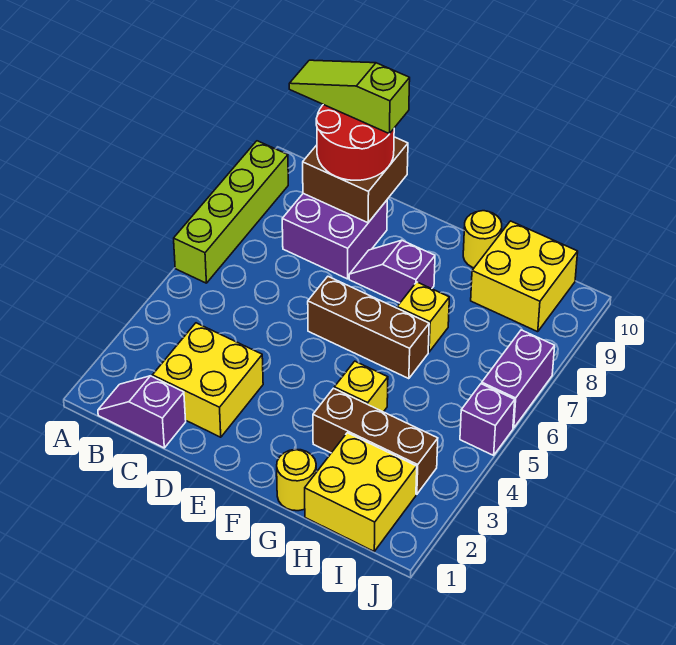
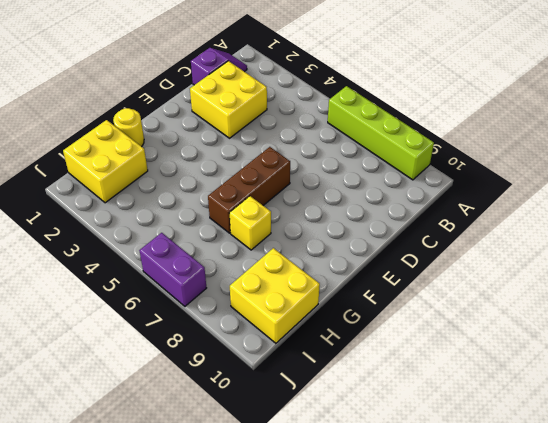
none -> purple brick C8:D9 level 1
none -> purple slope E8:F8 level 1 top F
none -> brown brick G3:I3 level 1

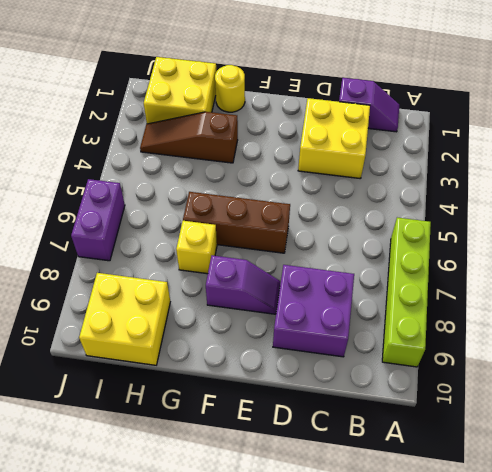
brown slope G3:I3 level 1 top G -> brown brick G3:I3 level 1
none -> yellow brick G4 level 1
none -> yellow round brick G10 level 1
none -> purple brick J5 level 1

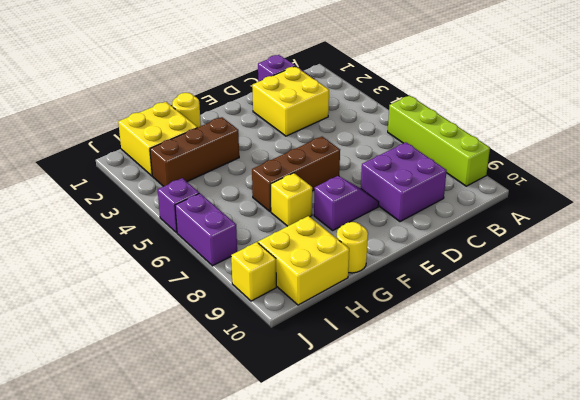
yellow brick J9 level 1 -> yellow brick G4 level 1
none -> brown brick C9:D10 level 2
none -> red round brick C9:D10 level 3
none -> lime slope B10:D10 level 4 top D

